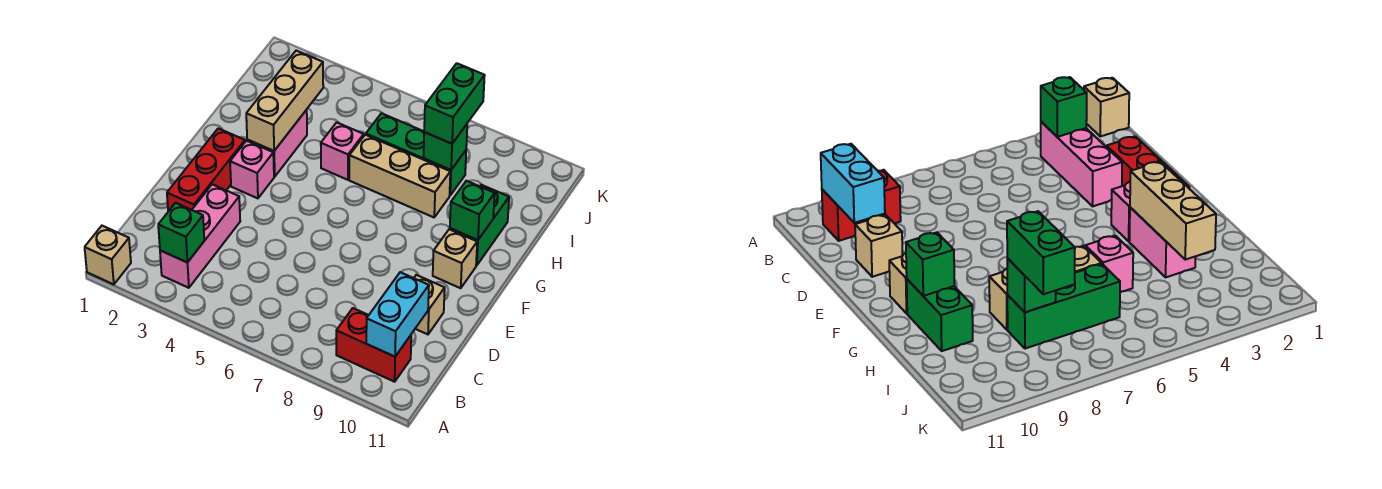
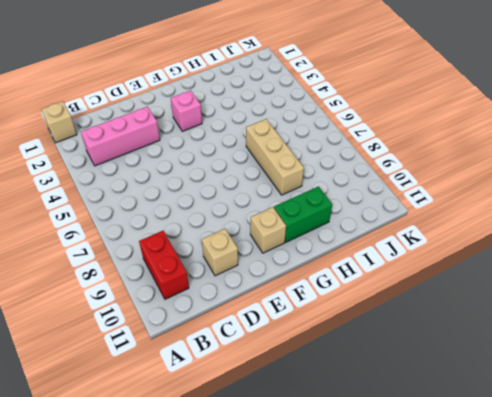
none -> red brick D2:F2 level 1
none -> pink brick G3:H3 level 1
none -> pink brick H5 level 1

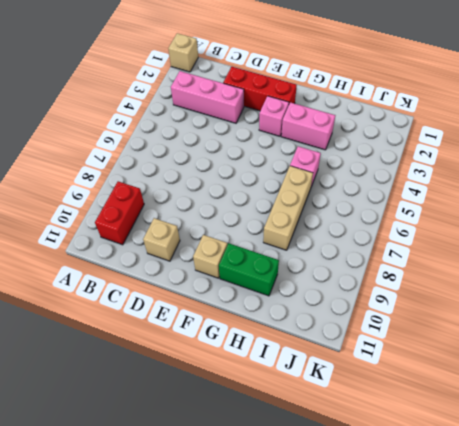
none -> green brick I6:I8 level 1
none -> green brick B3 level 2
none -> cyan brick B10:C10 level 2

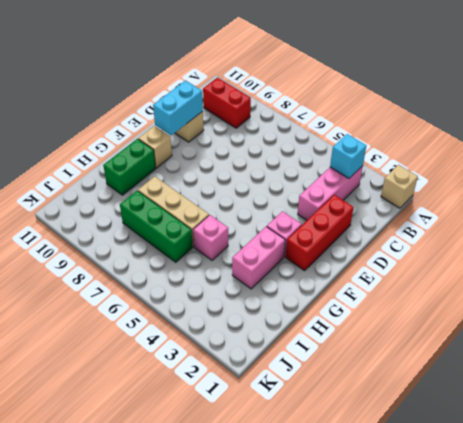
cyan brick B3 level 2 -> green brick B3 level 2
cyan brick D10:E10 level 2 -> cyan brick B10:C10 level 2
none -> tan brick G3:I3 level 2
none -> green brick G10 level 2
none -> green brick I8 level 2

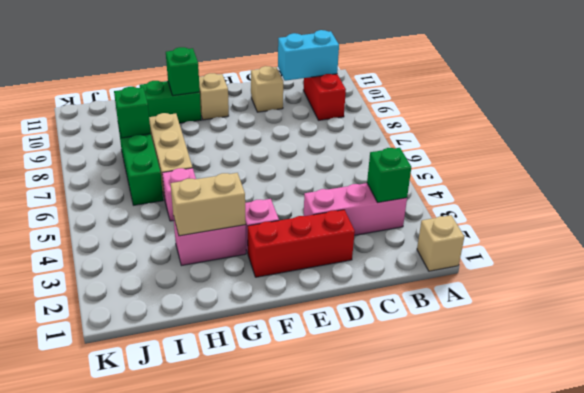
tan brick G3:H3 level 2 -> tan brick G3:I3 level 2
none -> green brick I8:J8 level 3

